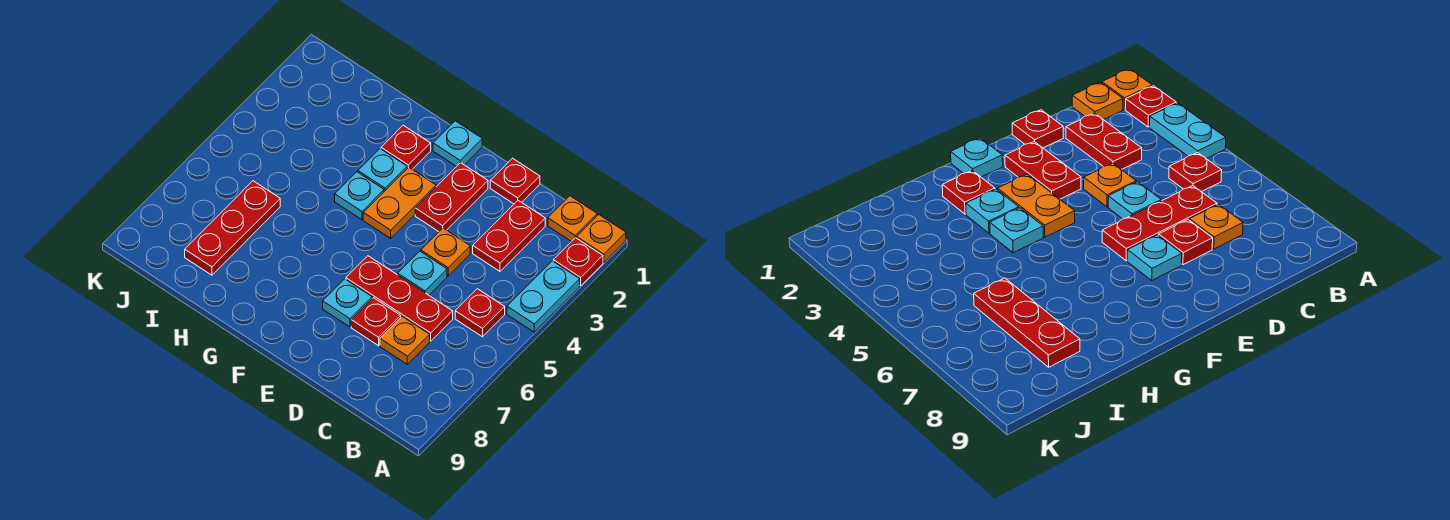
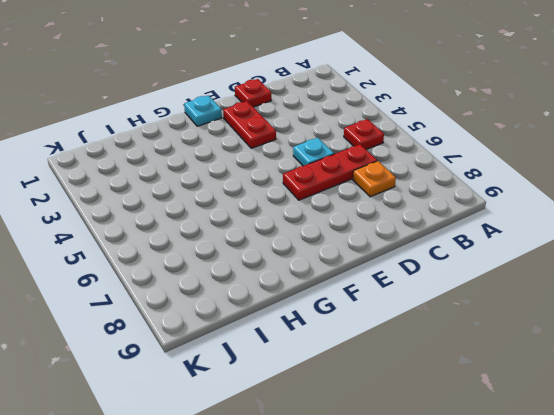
none -> orange plate A1 level 1
none -> red plate A2 level 1
none -> cyan plate A3:A4 level 1

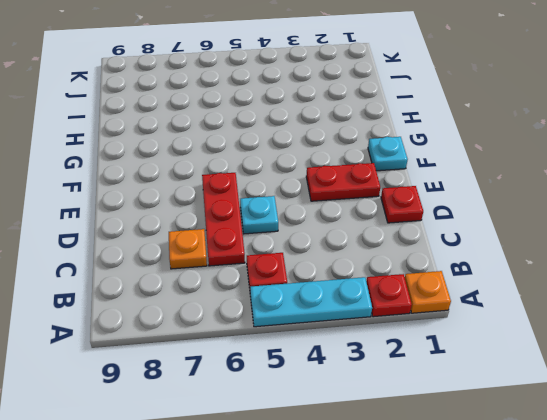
cyan plate A3:A5 level 1 -> cyan plate A3:A4 level 1
none -> orange plate B1 level 1
none -> red plate C2:C3 level 1
none -> orange plate D4 level 1

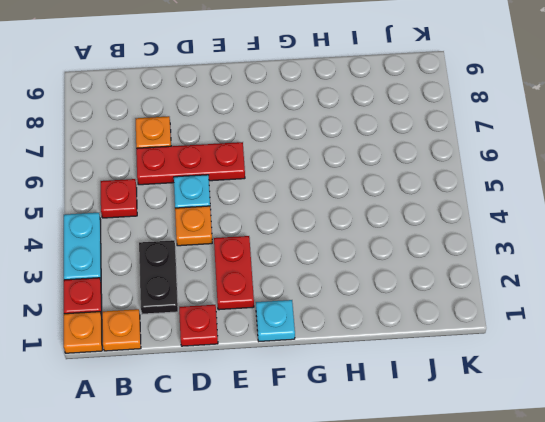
black plate C2:C3 level 1 -> red plate C2:C3 level 1
none -> red plate D7 level 1
none -> cyan plate E7 level 1
none -> orange plate F3:F4 level 1

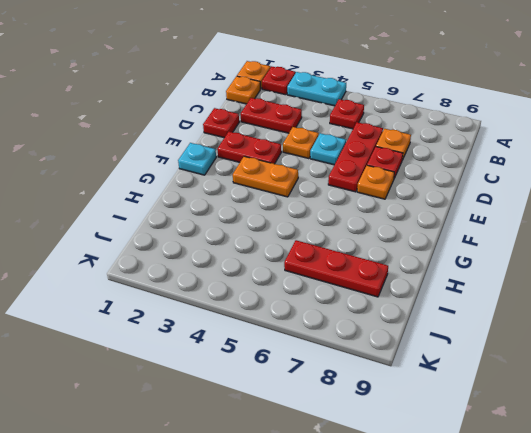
orange plate E7 level 1 -> cyan plate E7 level 1
none -> red plate G2 level 1
none -> cyan plate G3 level 1
none -> cyan plate G4 level 1

